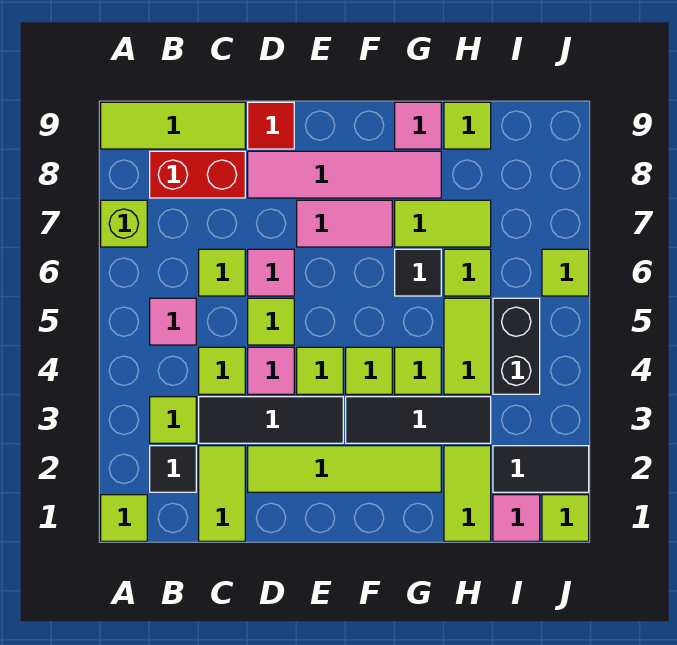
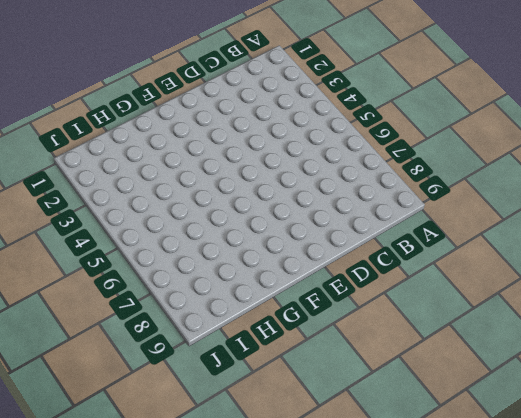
none -> lime tile A1 level 1
none -> lime brick A7 level 1
none -> lime tile A9:C9 level 1
none -> black tile B2 level 1

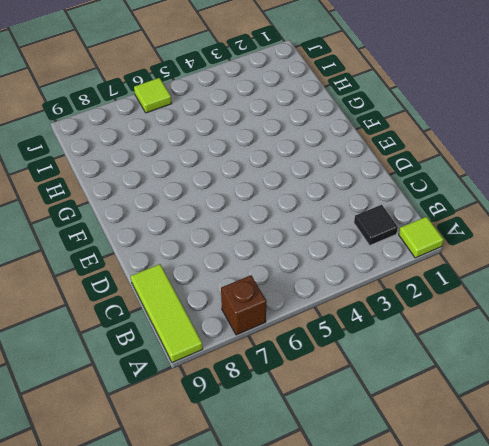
brown brick A7 level 1 -> lime brick A7 level 1
none -> lime tile B3 level 1
none -> pink tile B5 level 1
none -> red brick B8:C8 level 1
none -> lime tile C1:C2 level 1

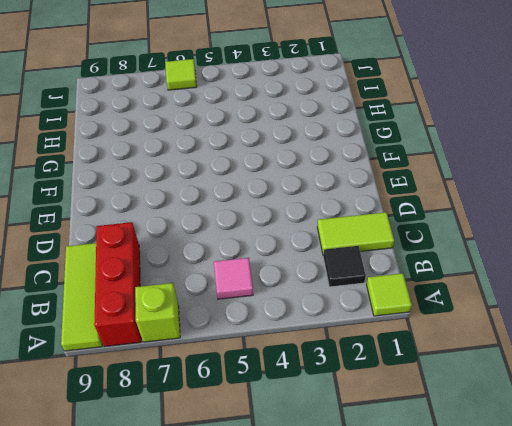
red brick A8:C8 level 1 -> red brick B8:C8 level 1
none -> lime tile B3 level 1
none -> black tile C3:E3 level 1
none -> lime tile C4 level 1
none -> lime tile C6 level 1

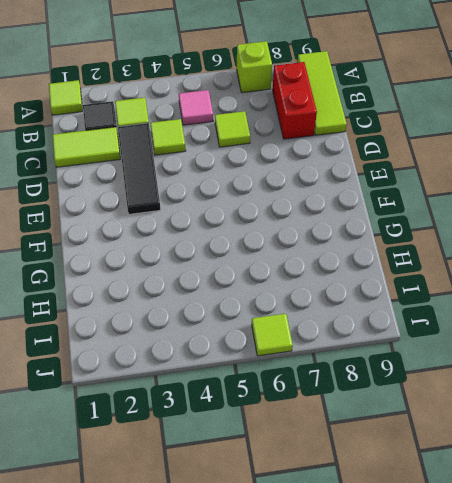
none -> lime tile D2:G2 level 1
none -> pink tile D4 level 1
none -> lime tile D5 level 1
none -> pink tile D6 level 1

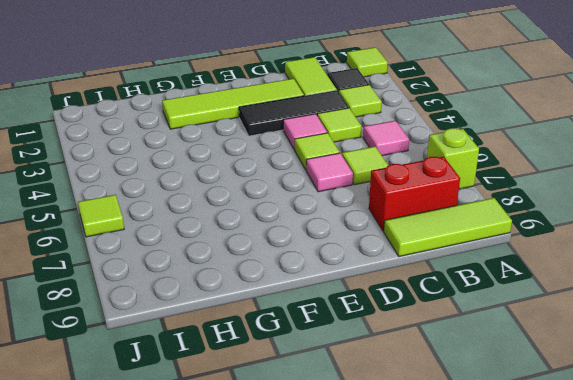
none -> pink tile D8:G8 level 1
none -> red tile D9 level 1
none -> lime tile E4 level 1
none -> pink tile E7:F7 level 1

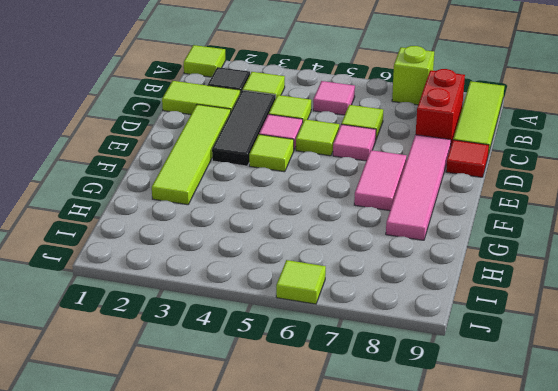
none -> black tile F3:H3 level 1
none -> lime tile F4 level 1
none -> lime tile G4 level 1
none -> black tile G6 level 1

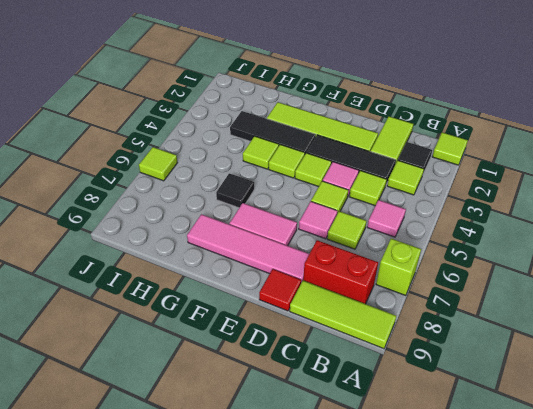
none -> lime tile G7:H7 level 1
none -> pink tile G9 level 1
none -> lime tile H1:H2 level 1
none -> lime tile H4:H5 level 1

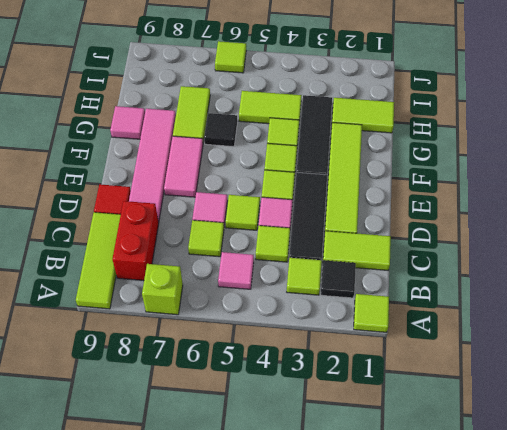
none -> lime tile H6 level 1
none -> lime tile H9 level 1
none -> pink tile I1 level 1
none -> black tile I2:J2 level 1

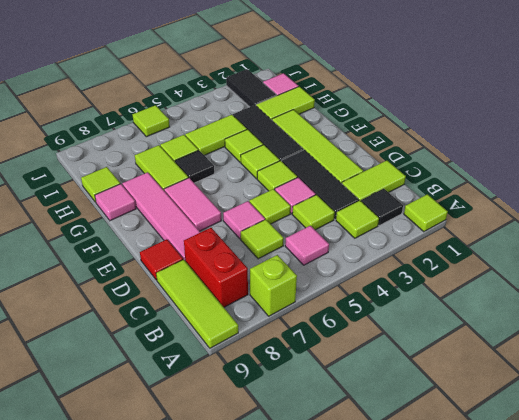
none -> black brick I4:I5 level 1
none -> lime tile J1 level 1

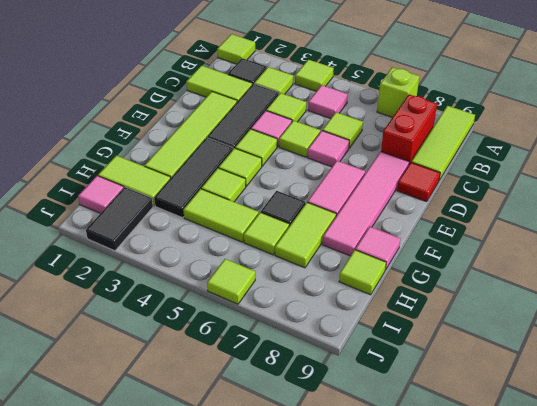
lime tile A4 level 1 -> lime tile J1 level 1
none -> black brick I4:I5 level 1

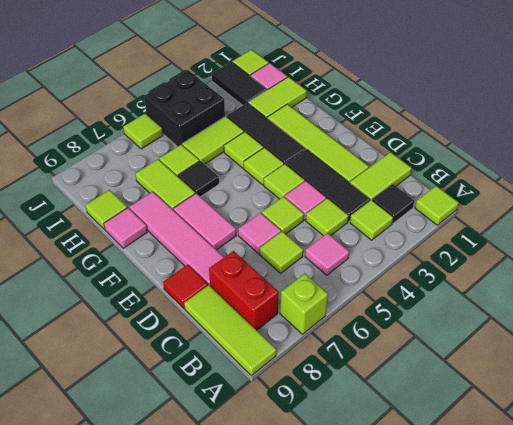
black brick I4:J5 level 1 -> black brick I4:I5 level 1

